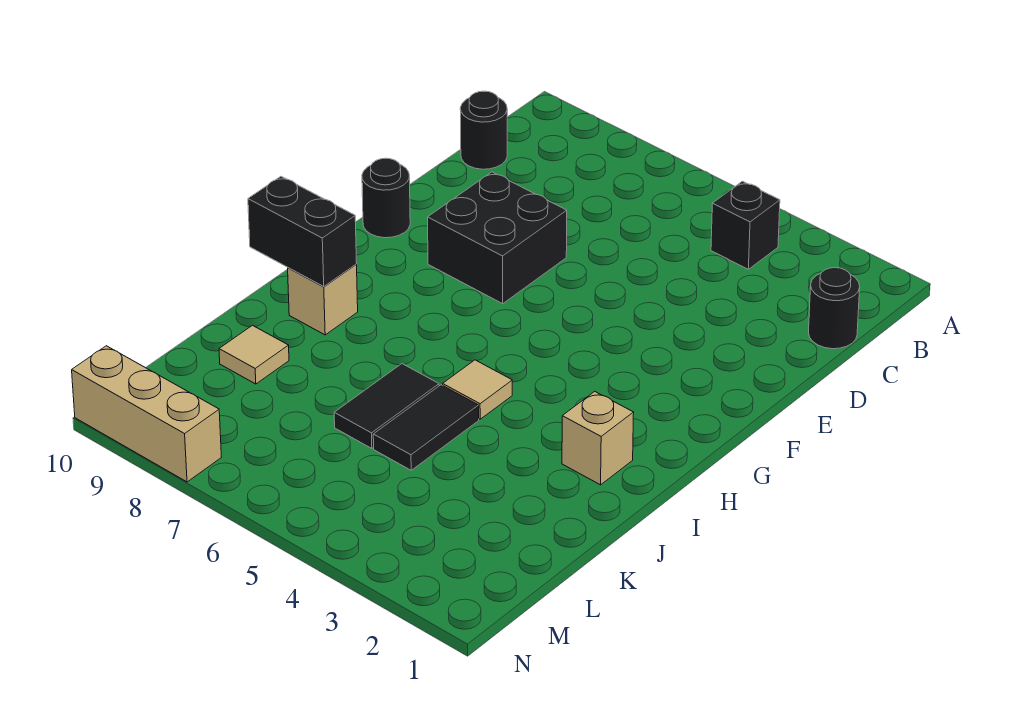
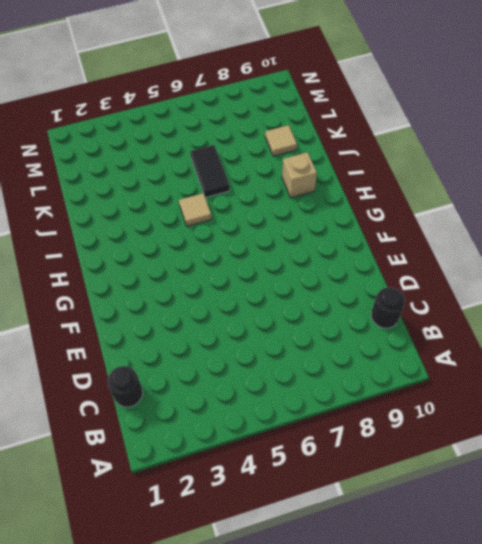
none -> black brick B4 level 1
none -> black brick E7:F8 level 1
none -> black round brick F10 level 1

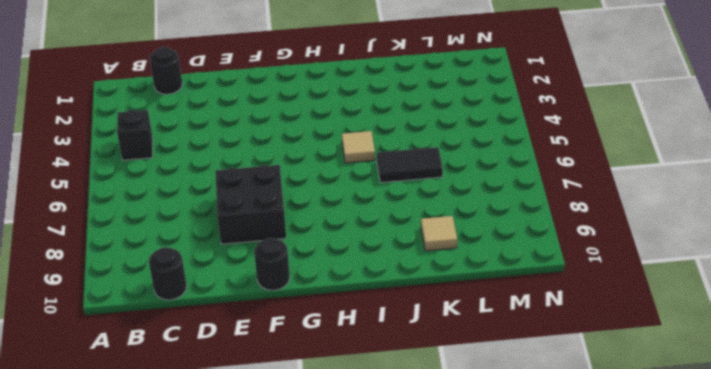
none -> tan brick I2 level 1
none -> tan brick I9 level 1
none -> black tile J5:K5 level 1

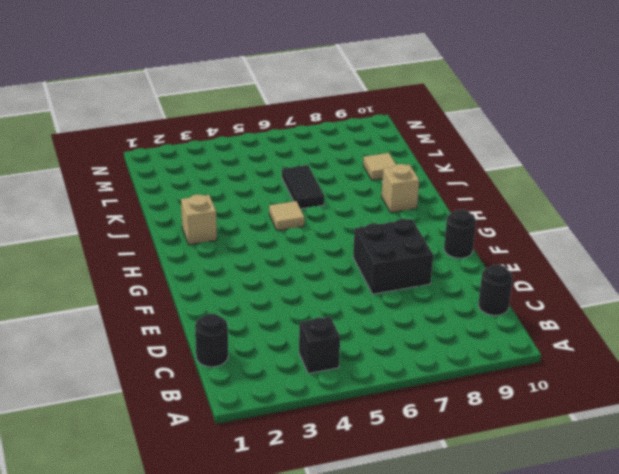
none -> black tile J5:K5 level 1
none -> tan brick N8:N10 level 1
none -> black brick I9:I10 level 2

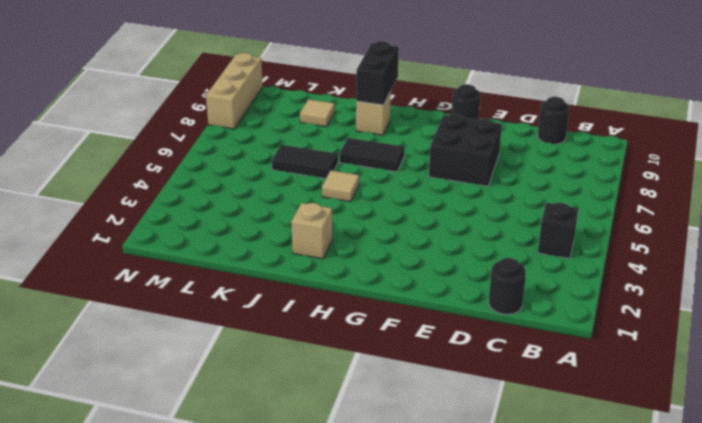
black tile H7:I7 level 1 -> black tile J5:K5 level 1

